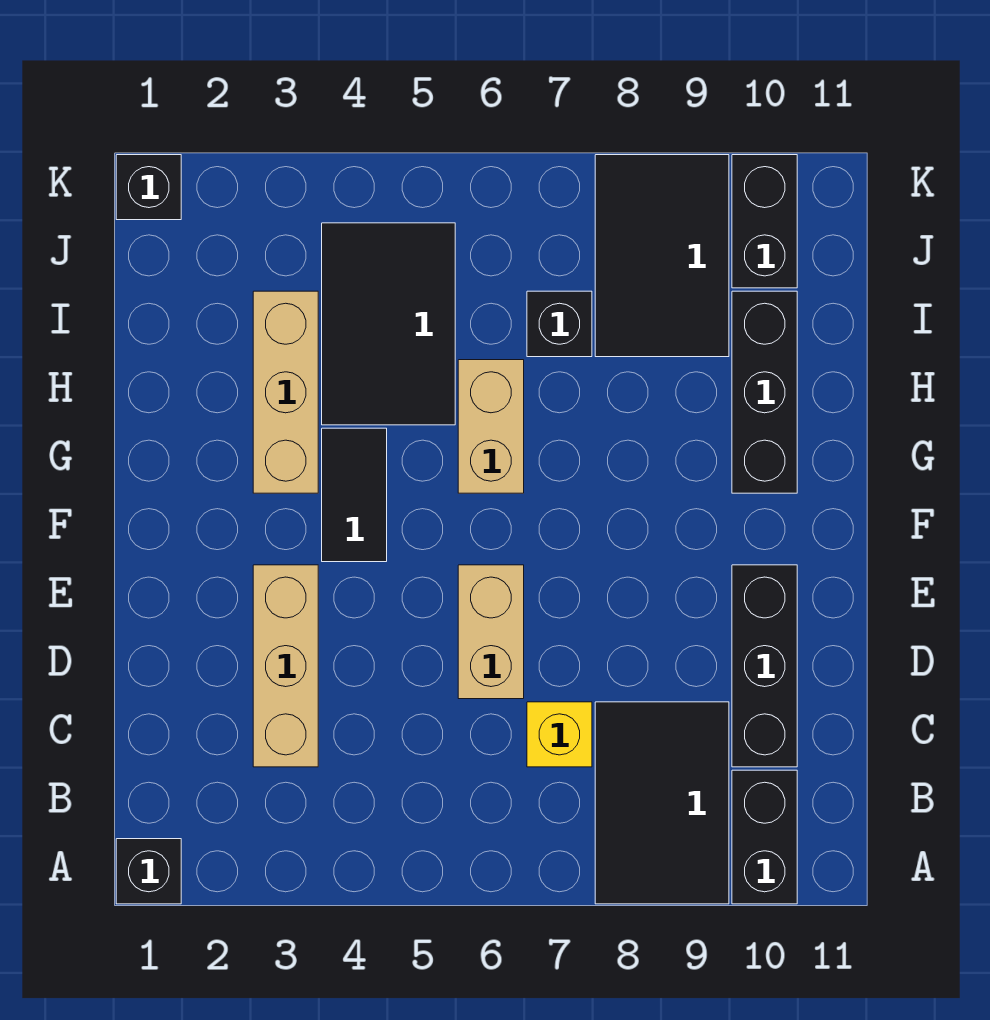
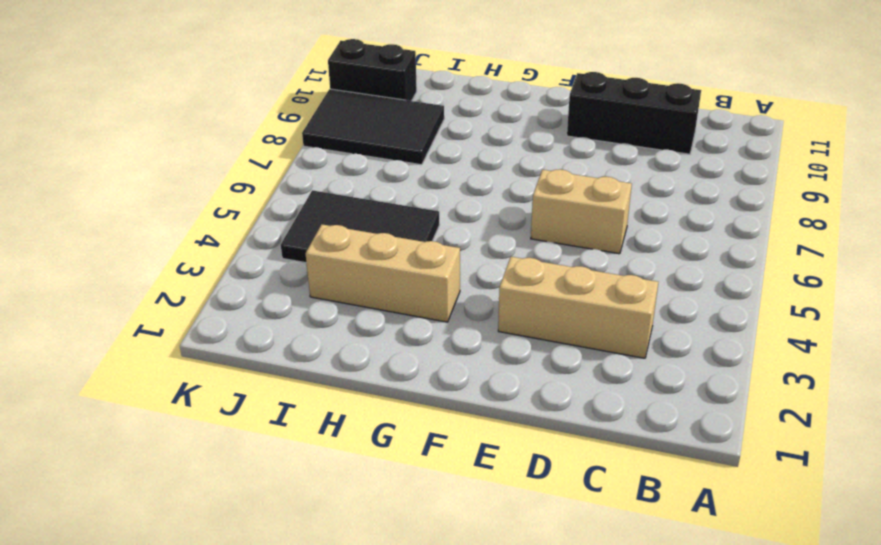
none -> black brick A1 level 1
none -> black tile A8:C9 level 1
none -> black brick A10:B10 level 1

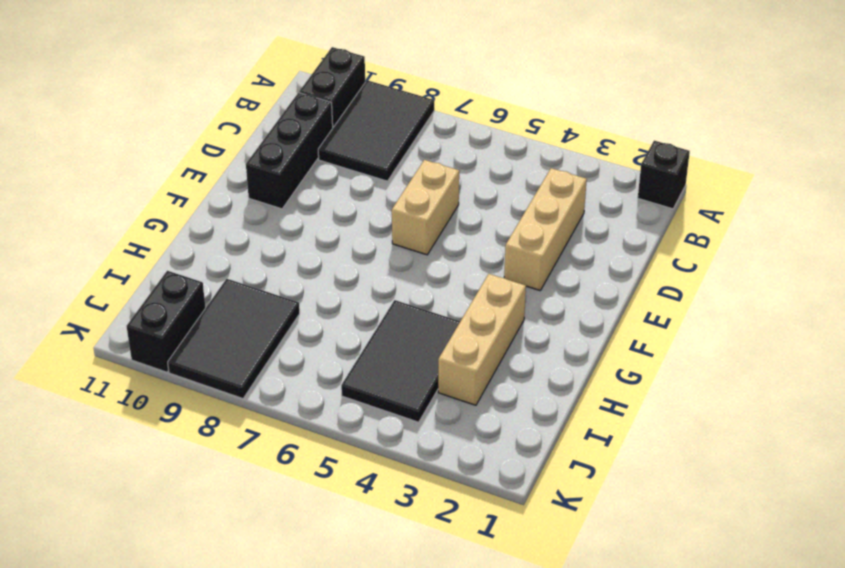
none -> yellow brick C7 level 1
none -> black tile F4:G4 level 1
none -> tan brick G6:H6 level 1

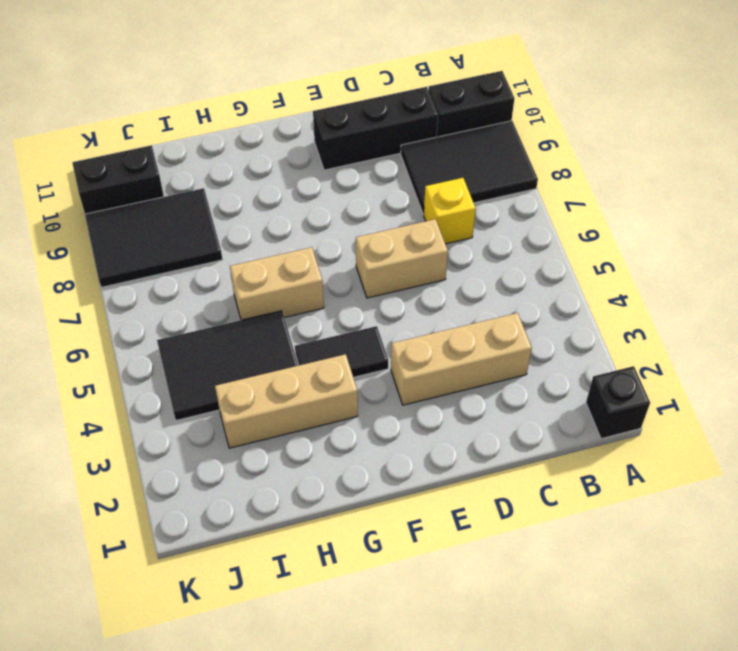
none -> black brick G10:I10 level 1
none -> black brick I7 level 1
none -> black brick K1 level 1

